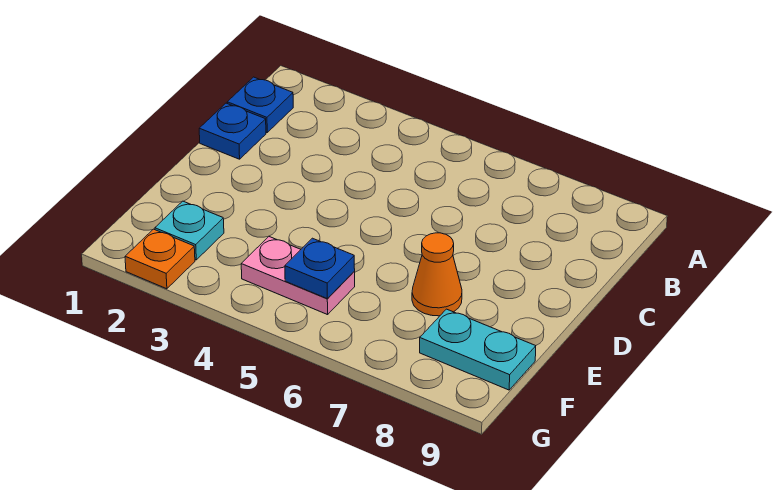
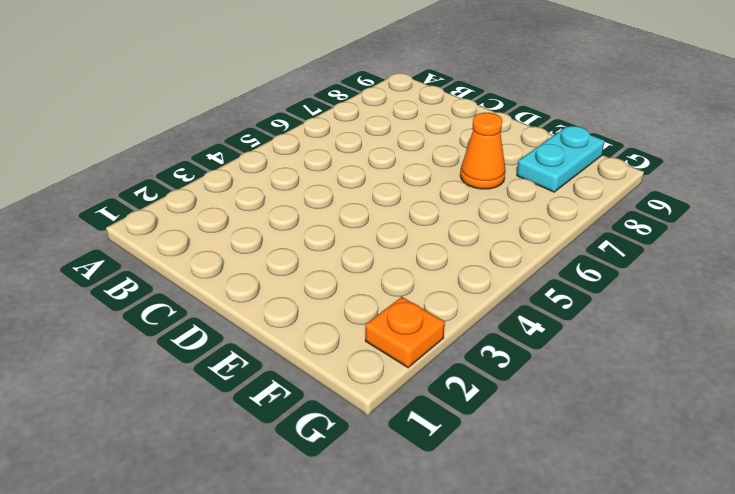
none -> blue plate B1 level 1
none -> blue plate C1 level 1

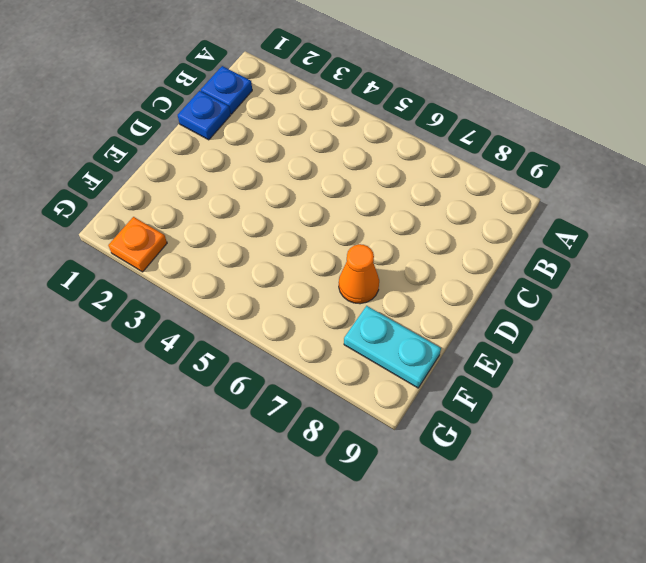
none -> cyan plate F2 level 1
none -> pink plate F4:F5 level 1

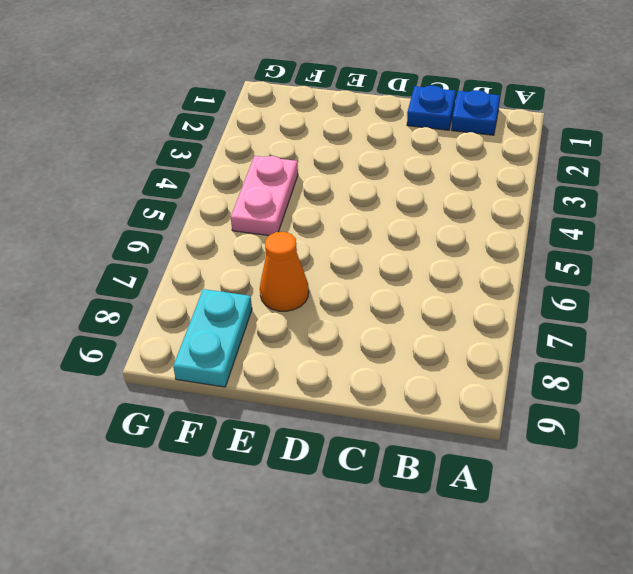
none -> cyan plate F2 level 1
none -> orange plate G2 level 1

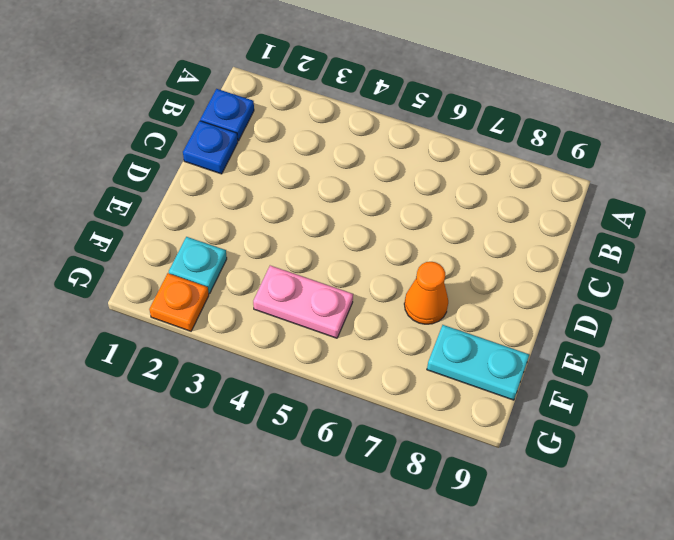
none -> blue plate F5 level 2

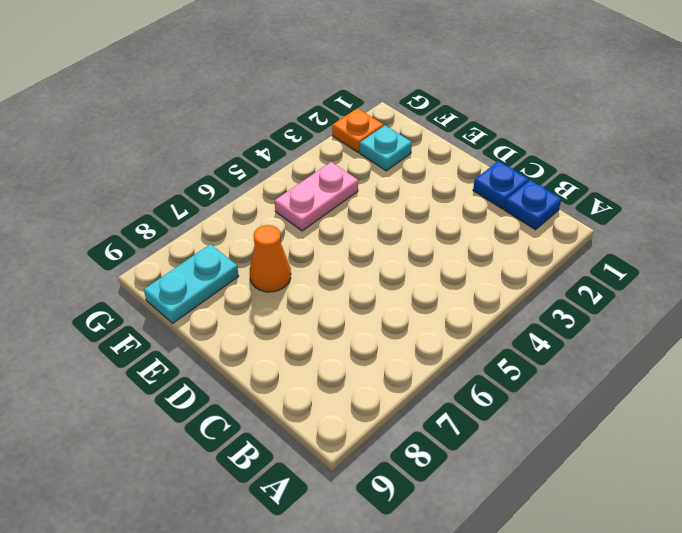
none -> blue plate F5 level 2

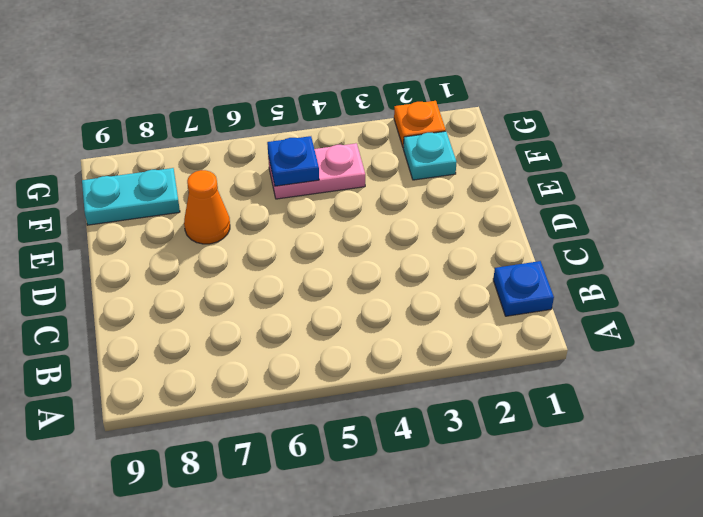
none -> blue plate C1 level 1

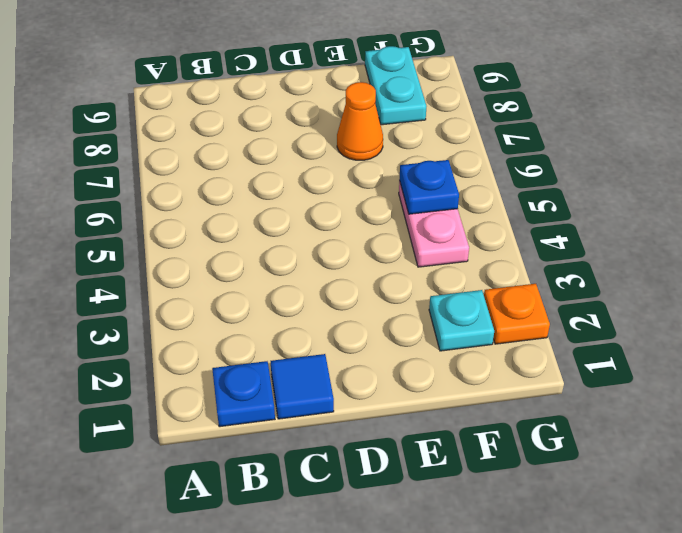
blue tile C1 level 1 -> blue plate C1 level 1

